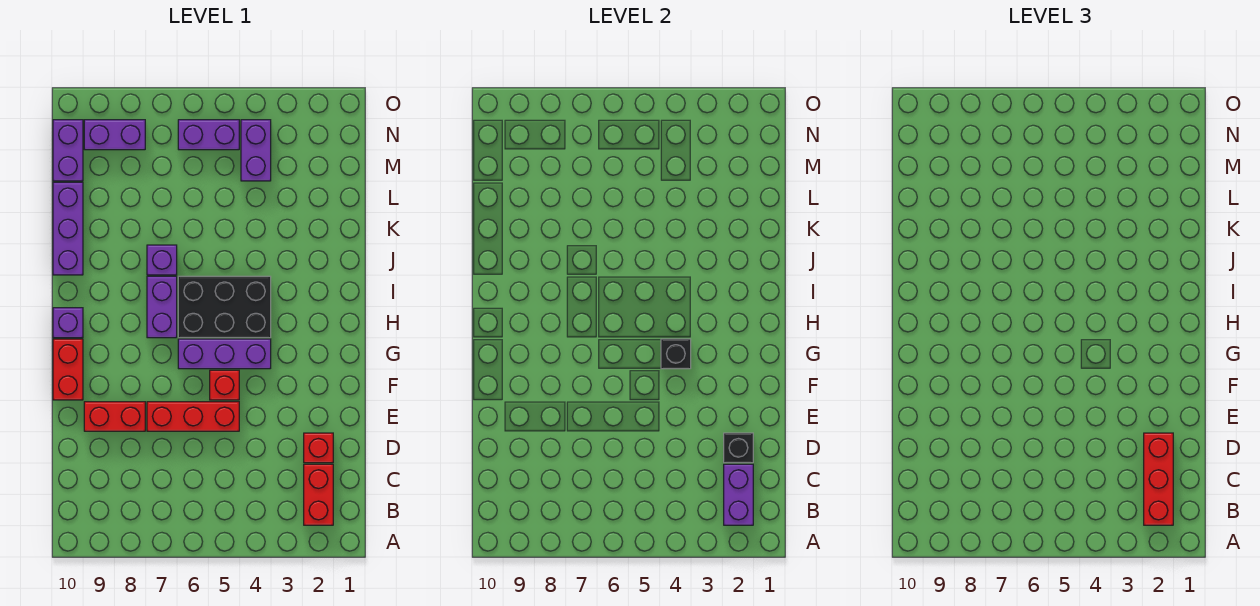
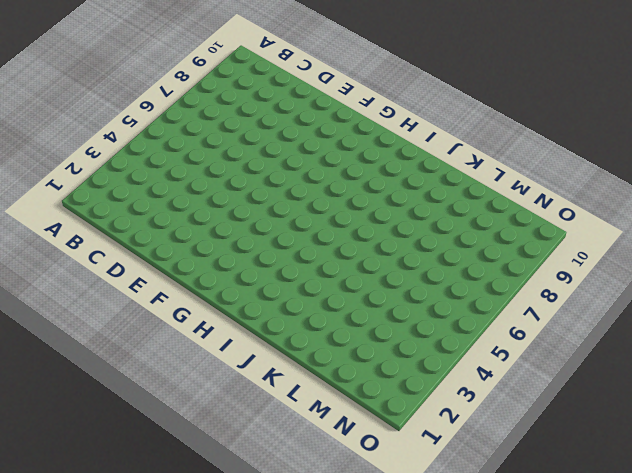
none -> red brick B2:C2 level 1
none -> red brick D2 level 1
none -> red brick E5:E7 level 1

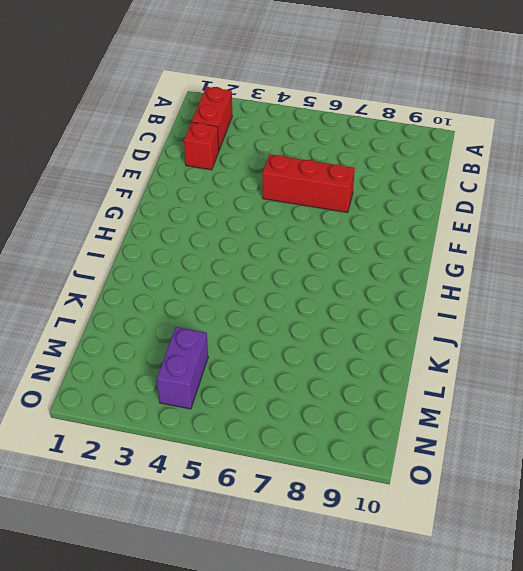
none -> red brick E8:E9 level 1
none -> red brick F5 level 1
none -> red brick F10:G10 level 1

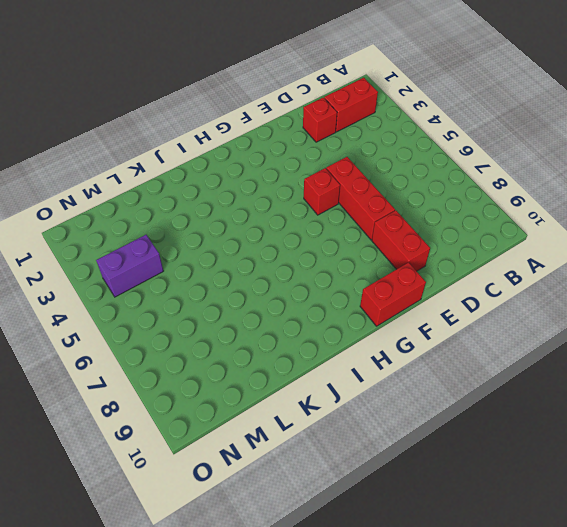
none -> purple brick G4:G6 level 1
none -> black brick H4:I6 level 1
none -> purple brick H7:I7 level 1

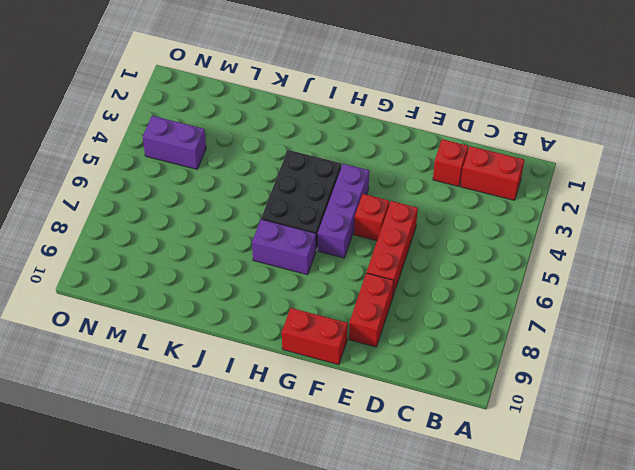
none -> purple brick H10 level 1
none -> purple brick J7 level 1
none -> purple brick J10:L10 level 1

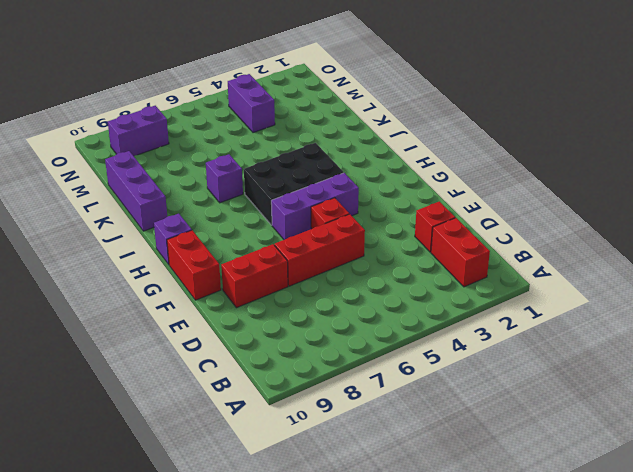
none -> purple brick H7:I7 level 1
none -> purple brick M10:N10 level 1
none -> purple brick N5:N6 level 1

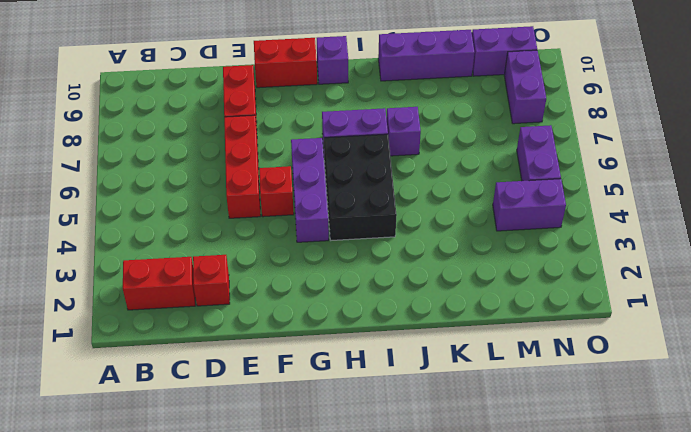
none -> purple brick B2:C2 level 2
none -> black brick D2 level 2
none -> black brick G4 level 2

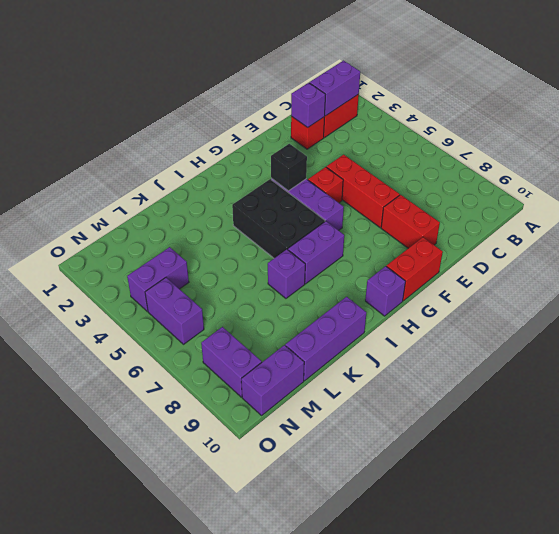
purple brick D2 level 2 -> black brick D2 level 2
none -> red brick B2:D2 level 3

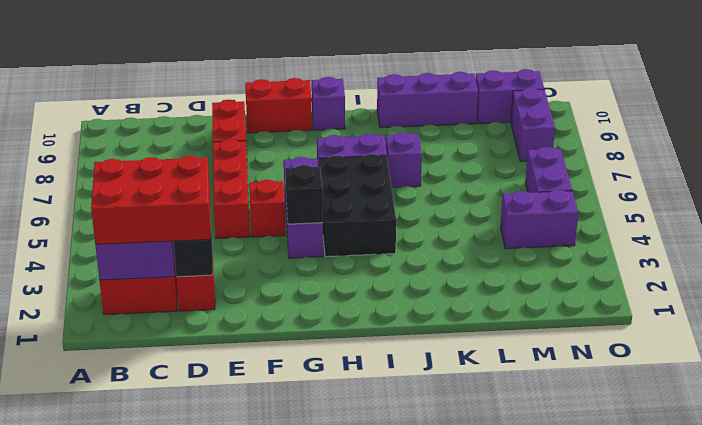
red brick B2:D3 level 3 -> red brick B2:D2 level 3

